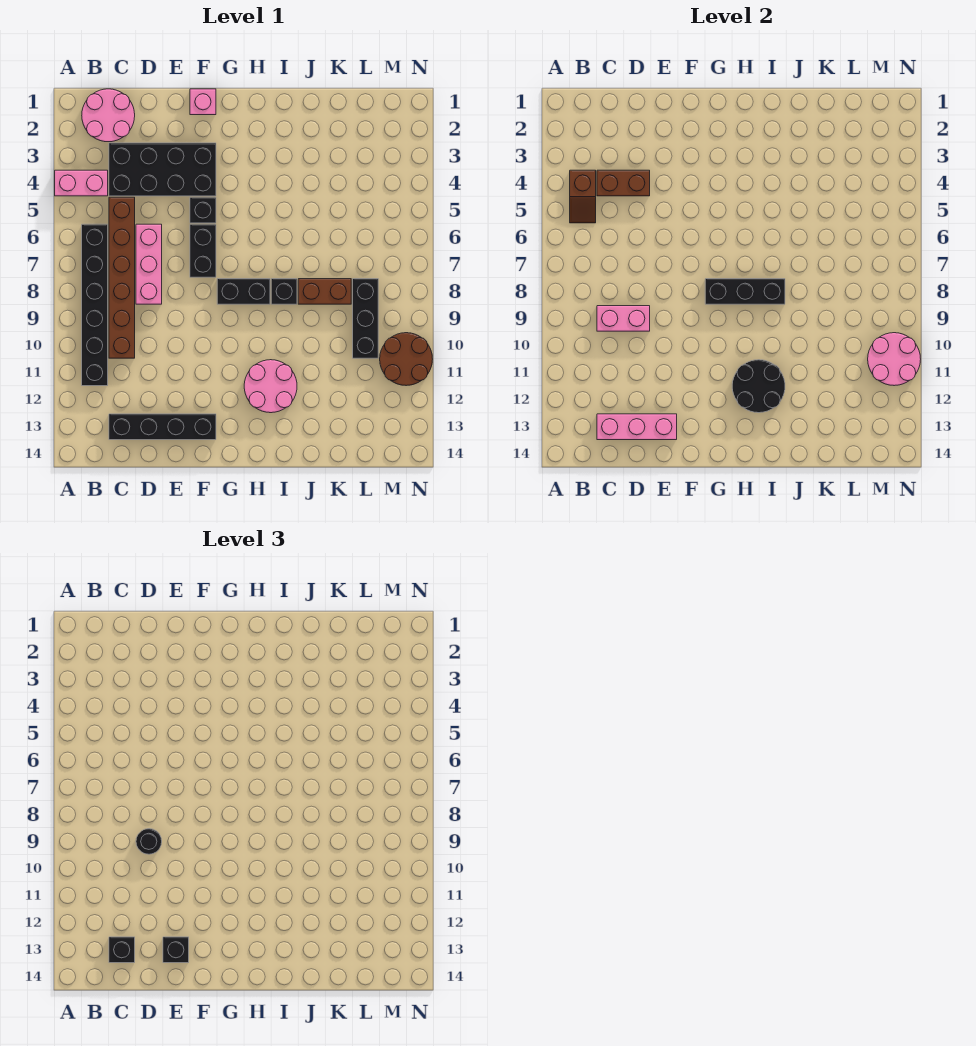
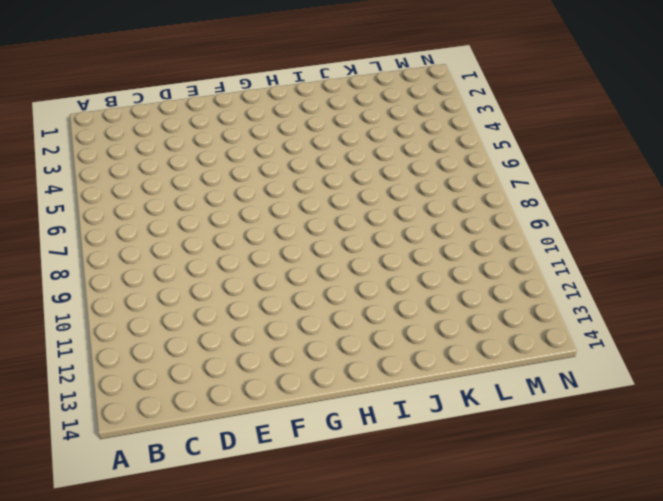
none -> pink brick A4:B4 level 1
none -> pink round brick B1:C2 level 1
none -> black brick B6:B11 level 1

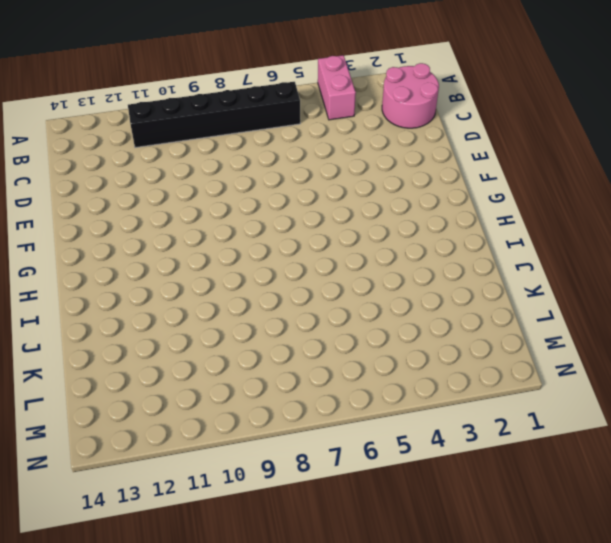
none -> black brick C3:F4 level 1
none -> brown brick C5:C10 level 1
none -> black brick C13:F13 level 1

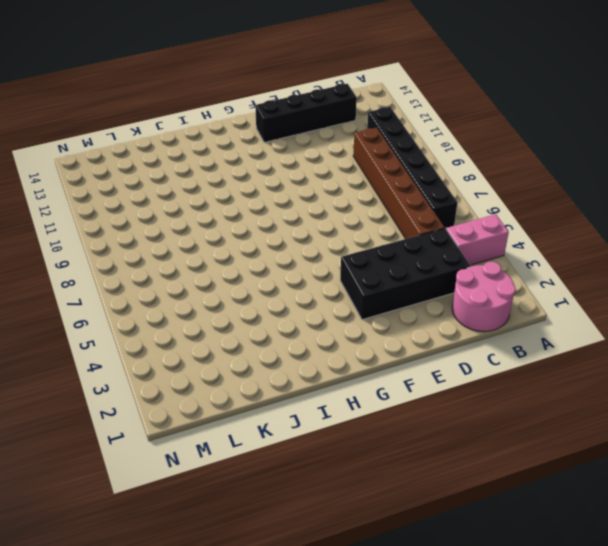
none -> pink brick D6:D8 level 1
none -> pink brick F1 level 1
none -> black brick F5 level 1

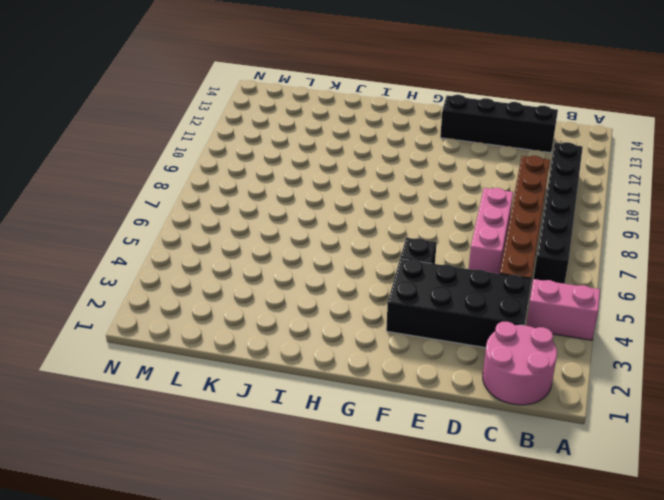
none -> pink brick F1 level 1
none -> black brick F6:F7 level 1
none -> black brick G8:H8 level 1

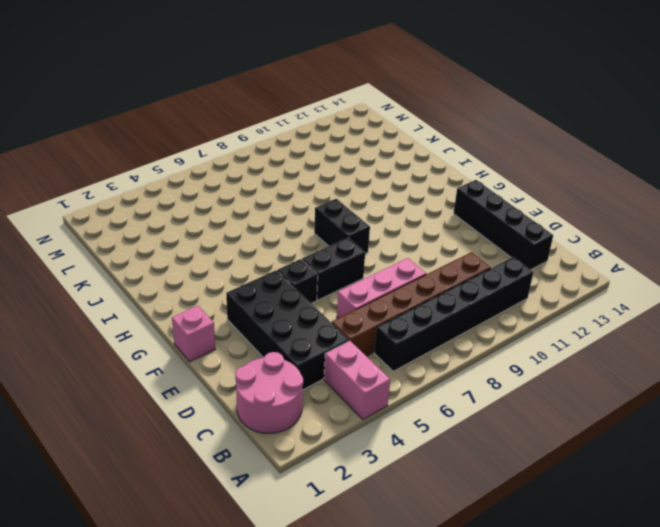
none -> pink round brick H11:I12 level 1
none -> black brick I8 level 1
none -> brown brick J8:K8 level 1

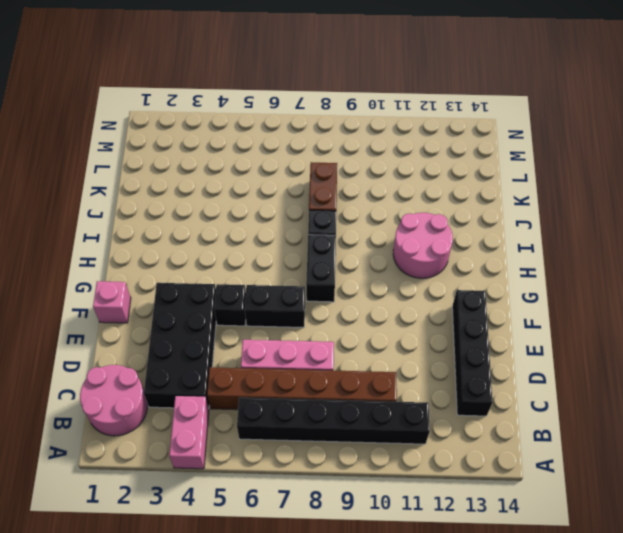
none -> black brick L8:L10 level 1
none -> brown round brick M10:N11 level 1
none -> brown slope B4:B5 level 2 top 4

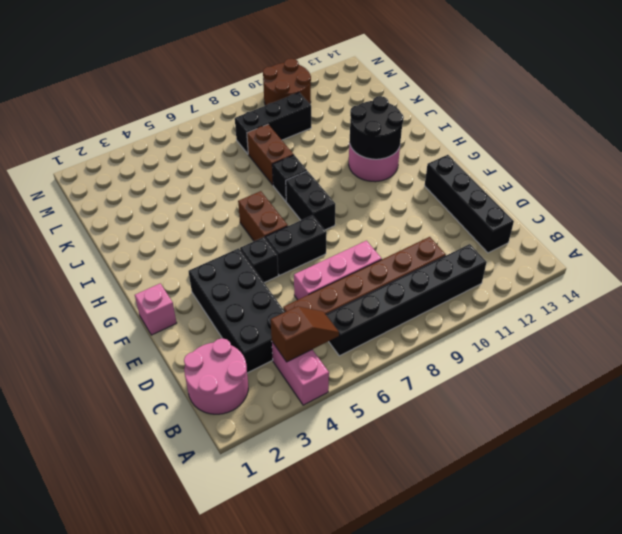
brown brick G6:H6 level 1 -> brown brick C4:D4 level 2
none -> pink brick C9:D9 level 2
none -> pink brick C13:E13 level 2
none -> black brick G8:I8 level 2

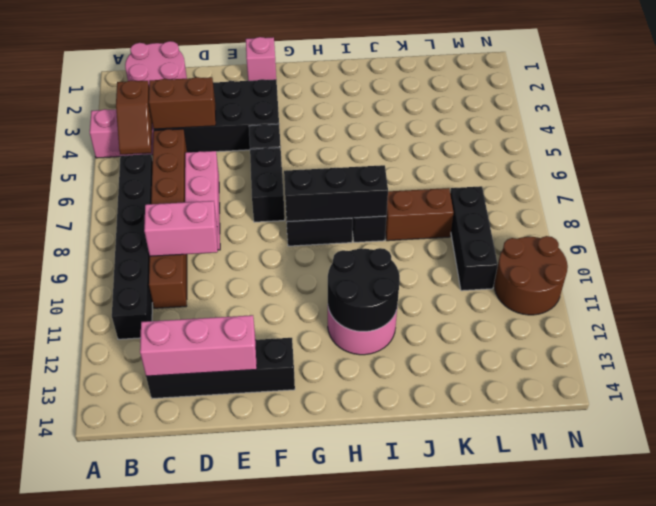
none -> pink round brick M10:N11 level 2
none -> black brick C13 level 3
none -> black round brick D9 level 3

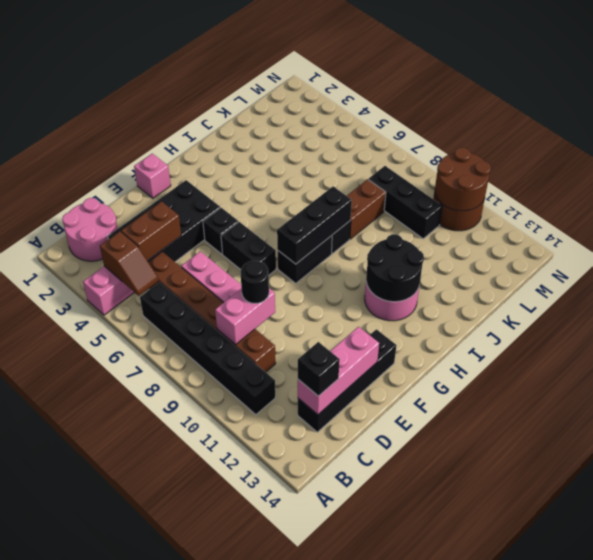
brown round brick M10:N11 level 2 -> pink round brick M10:N11 level 2
none -> black brick E13 level 3

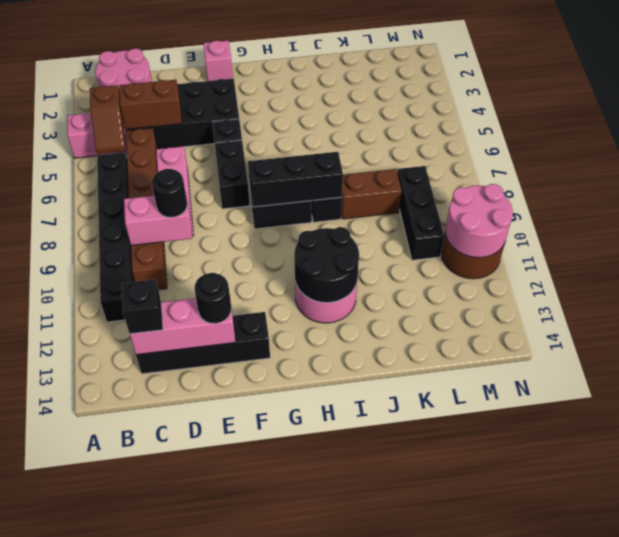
black round brick E13 level 3 -> black brick E13 level 3

